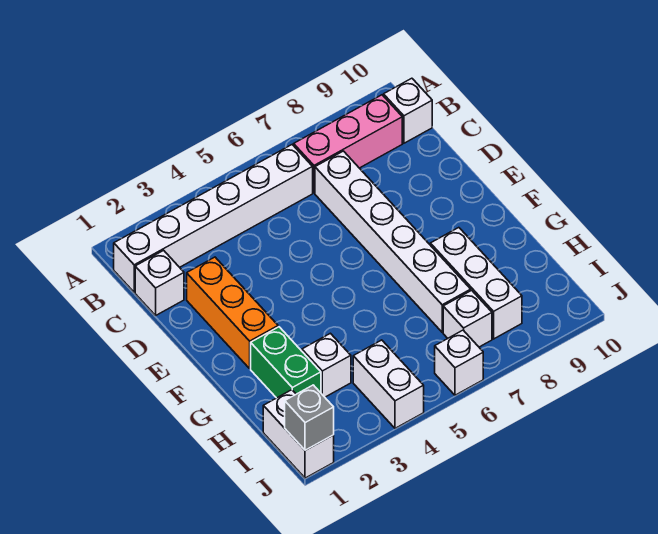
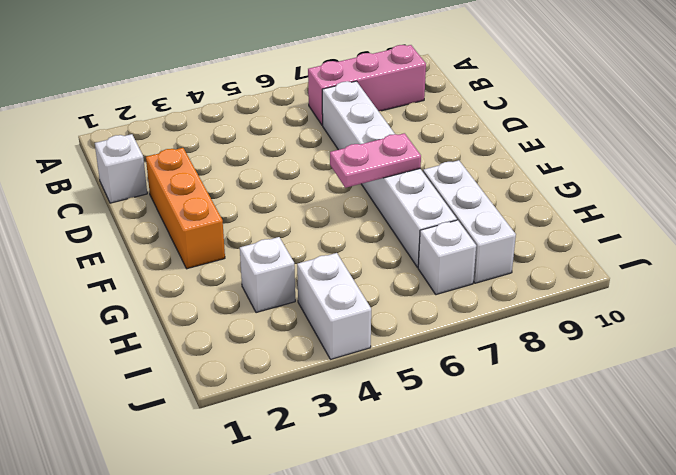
pink plate F6:F7 level 2 -> none
none -> white brick B1:B6 level 1
none -> white brick B10 level 1
none -> green brick G2:H2 level 1

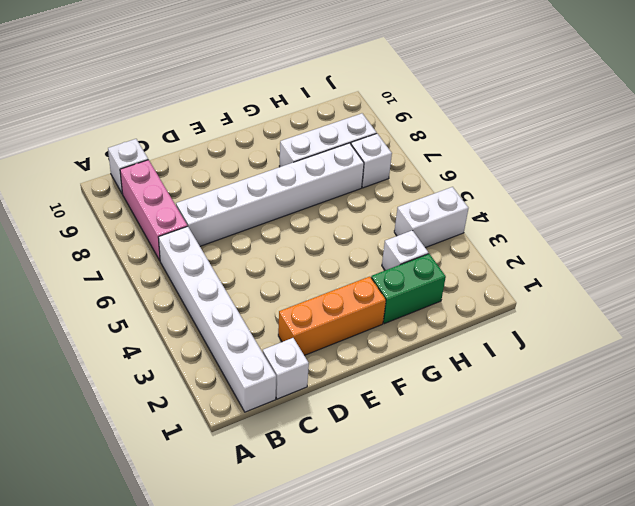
none -> white brick I1:J1 level 1
none -> white brick J6 level 1
none -> grey brick J1 level 2

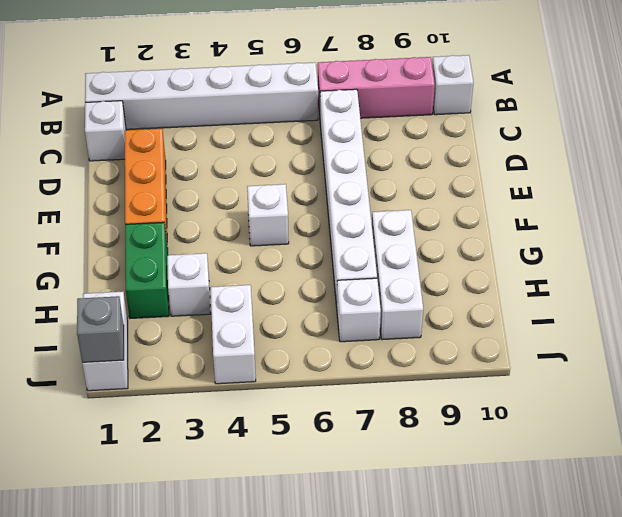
white brick F5 level 1 -> white brick J6 level 1

